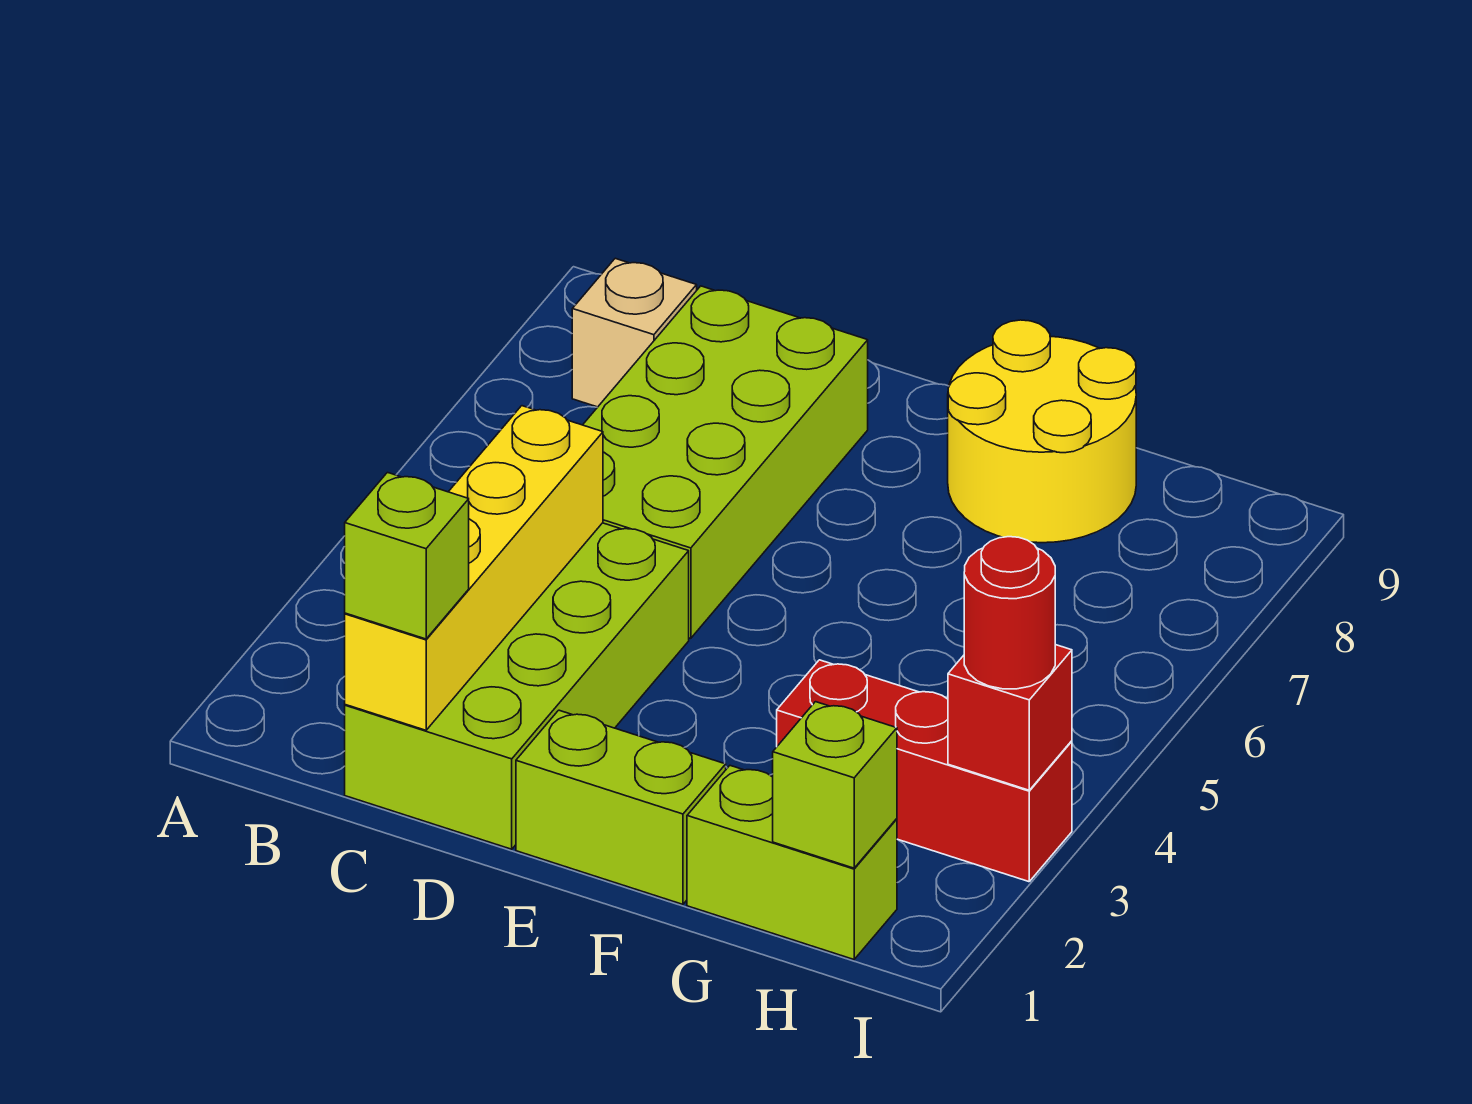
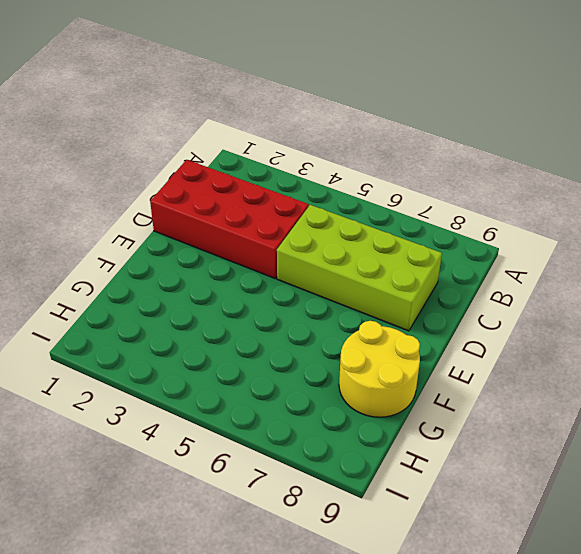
red brick C1:D4 level 1 -> lime brick C1:D4 level 1
none -> tan brick B8 level 1
none -> lime brick E1:F1 level 1
none -> lime brick G1:H1 level 1

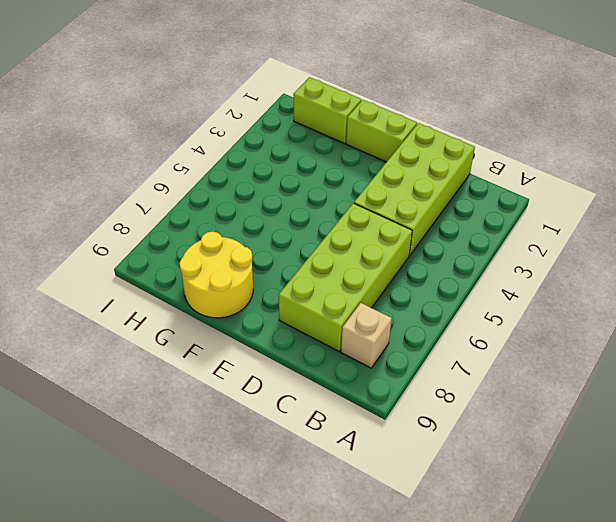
none -> red brick G3:I3 level 1
none -> yellow brick C1:C4 level 2
none -> lime brick H1 level 2

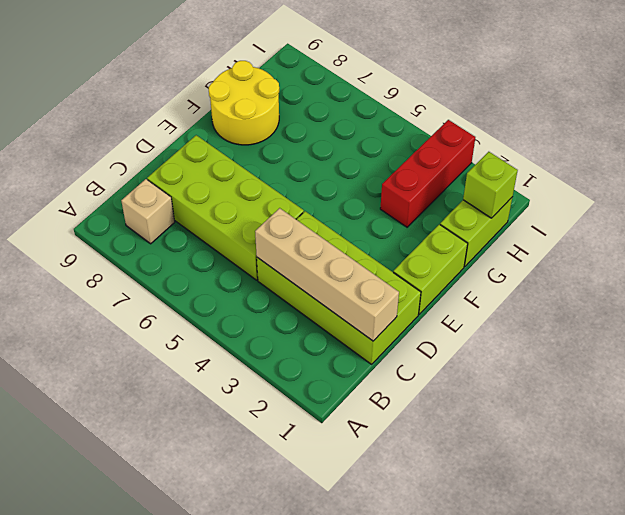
tan brick C1:C4 level 2 -> yellow brick C1:C4 level 2
none -> red brick I3 level 2
none -> lime brick C1 level 3
none -> red round brick I3 level 3

